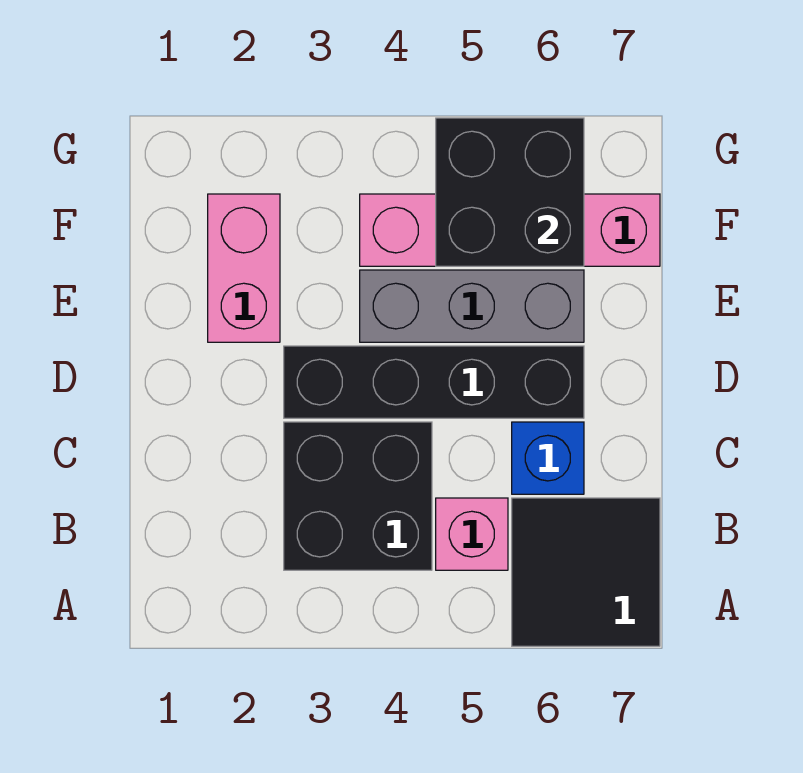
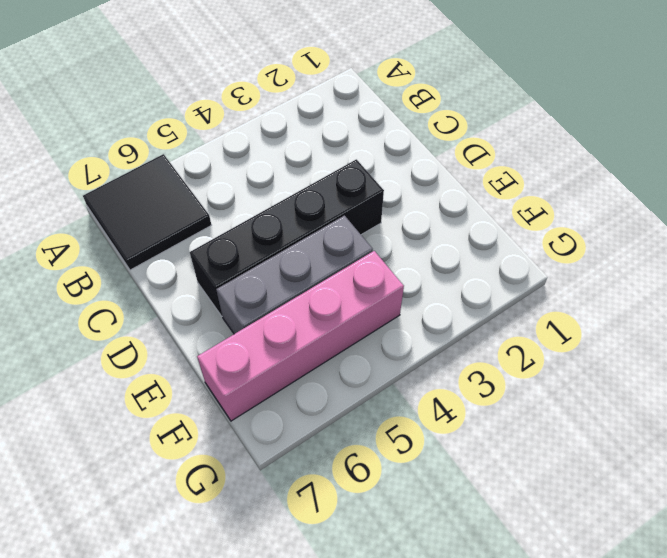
none -> black brick B3:C4 level 1
none -> pink brick B5 level 1

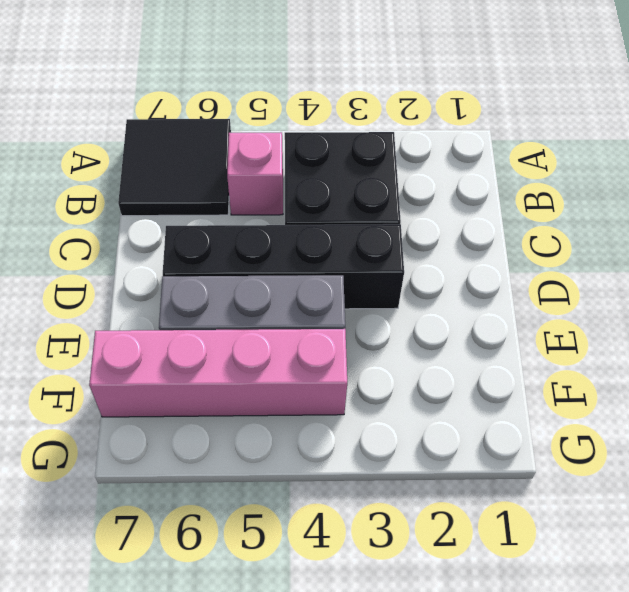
none -> blue brick C6 level 1
none -> pink brick E2:F2 level 1

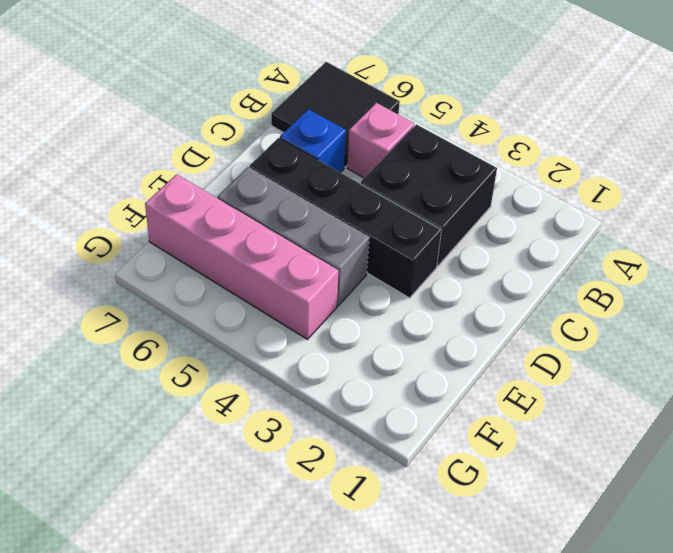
none -> pink brick E2:F2 level 1
none -> black brick F5:G6 level 2

